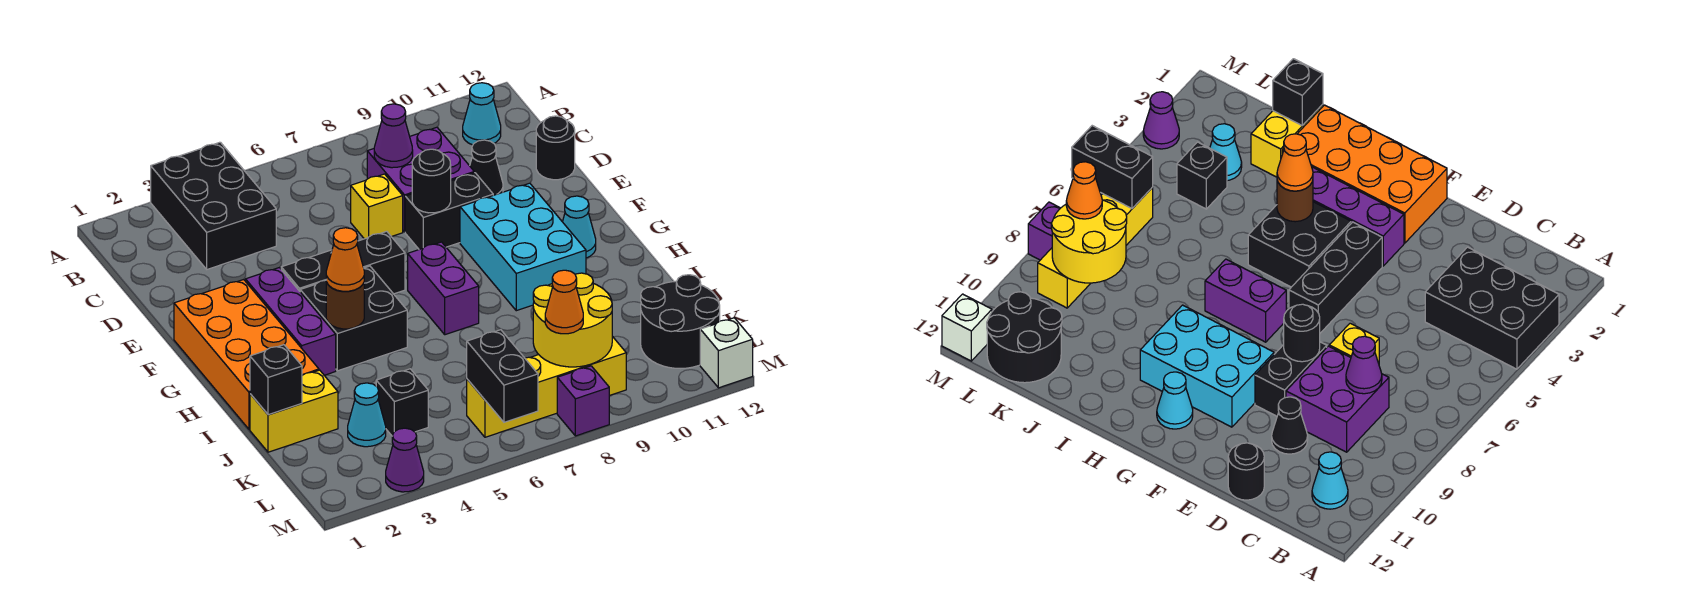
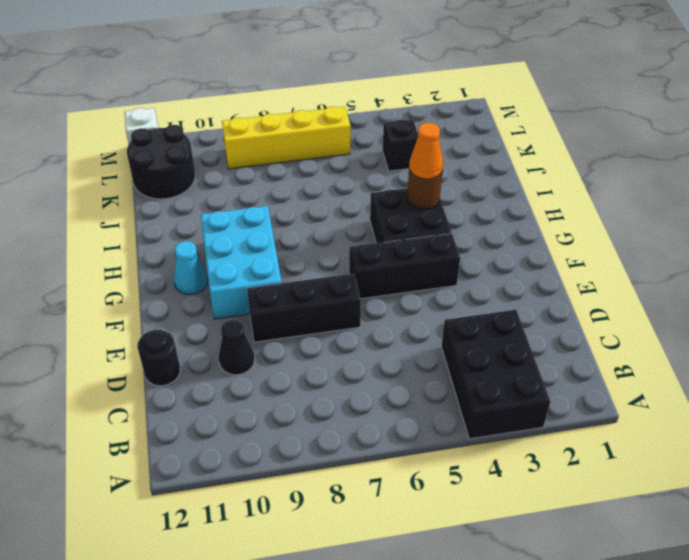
black brick E7:E9 level 1 -> black brick E8:E9 level 1
none -> cyan cone B11 level 1
none -> purple brick C8:D9 level 1
none -> yellow brick D7 level 1
none -> orange brick F1:I2 level 1

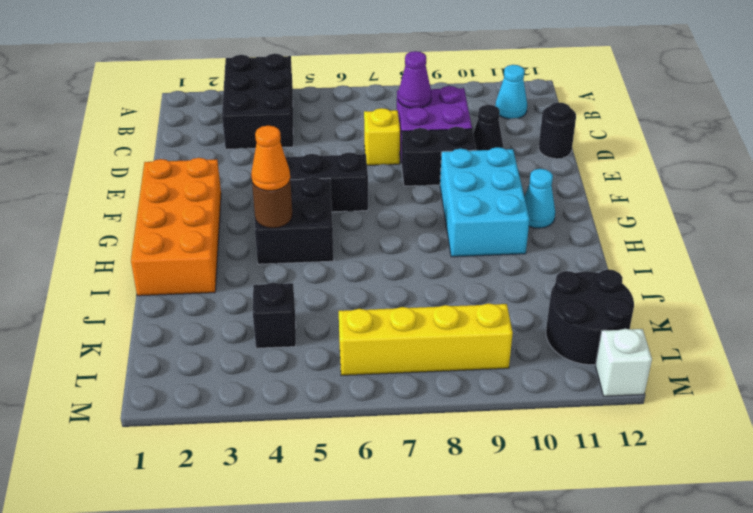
none -> purple brick F3:H3 level 1
none -> purple brick G7:H7 level 1
none -> yellow brick J1:J2 level 1
none -> cyan cone K3 level 1

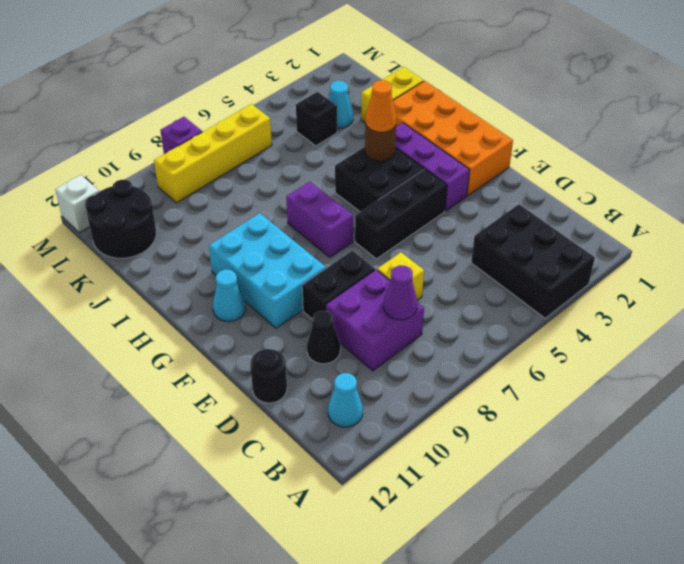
none -> purple cone M3 level 1
none -> black round brick E8 level 2
none -> black brick J1 level 2
none -> yellow round brick K8:L9 level 2

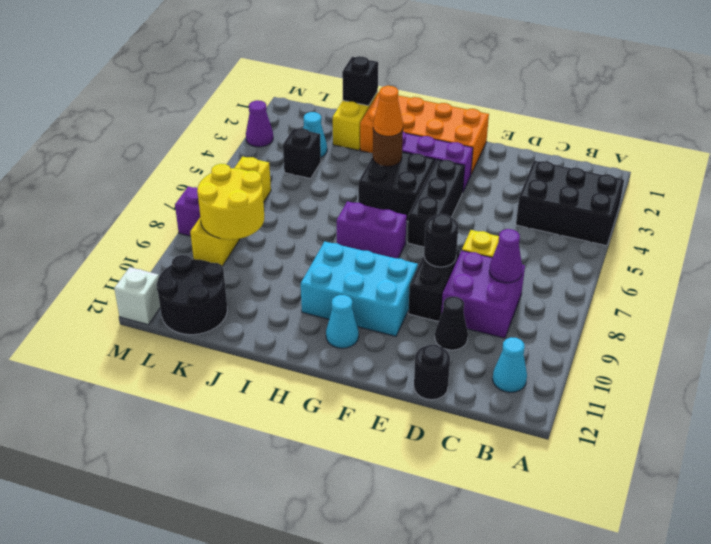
none -> black brick L6:M6 level 2
none -> orange cone L8 level 3

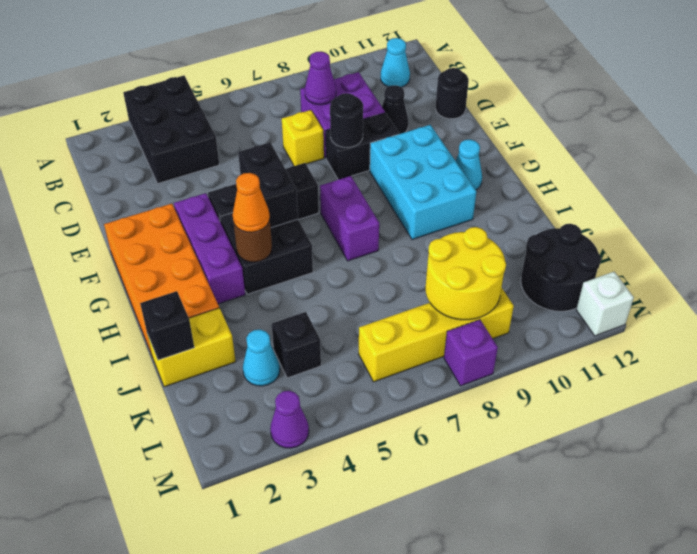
black brick F5:G5 level 2 -> black brick L6:M6 level 2
none -> orange cone L8 level 3

